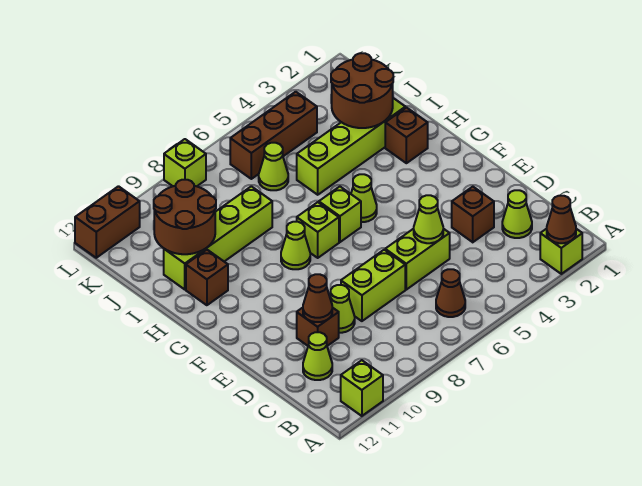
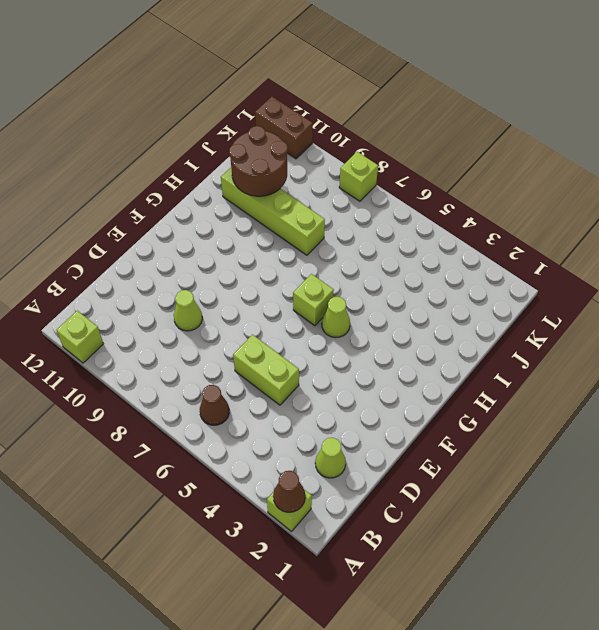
none -> lime cone C11 level 1
none -> brown brick D3 level 1
none -> lime brick D7:D8 level 1

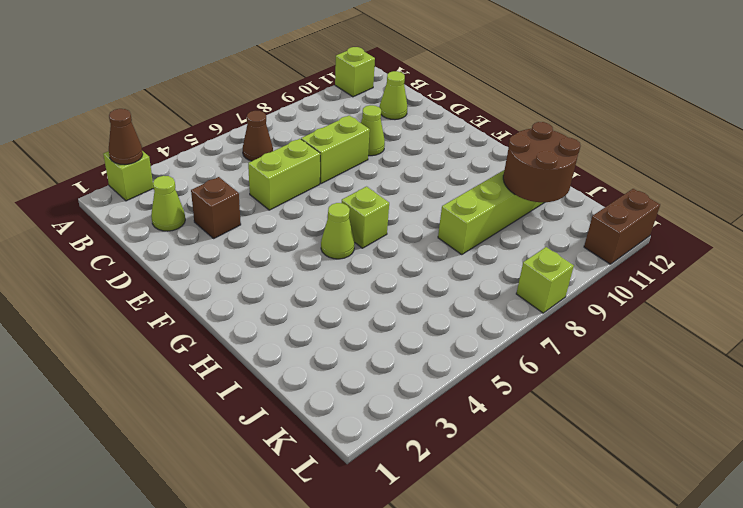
none -> brown brick D10 level 1
none -> lime brick G7 level 1
none -> lime cone G8 level 1

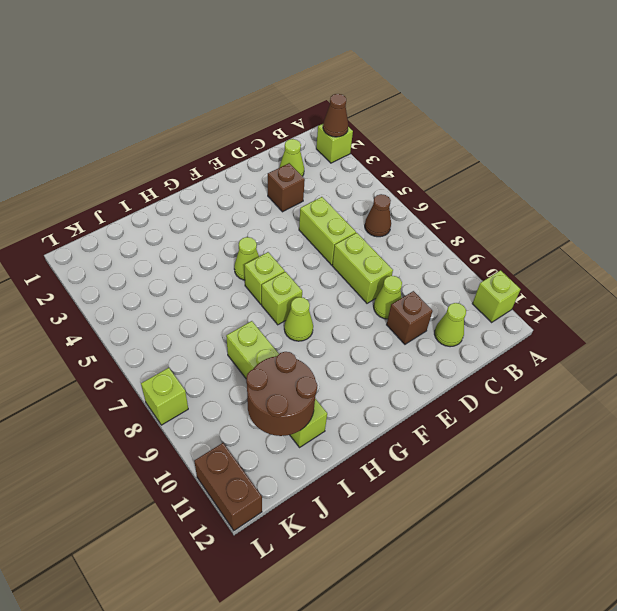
none -> brown brick H2 level 1
none -> brown brick H11 level 1
none -> lime brick I2:I5 level 1

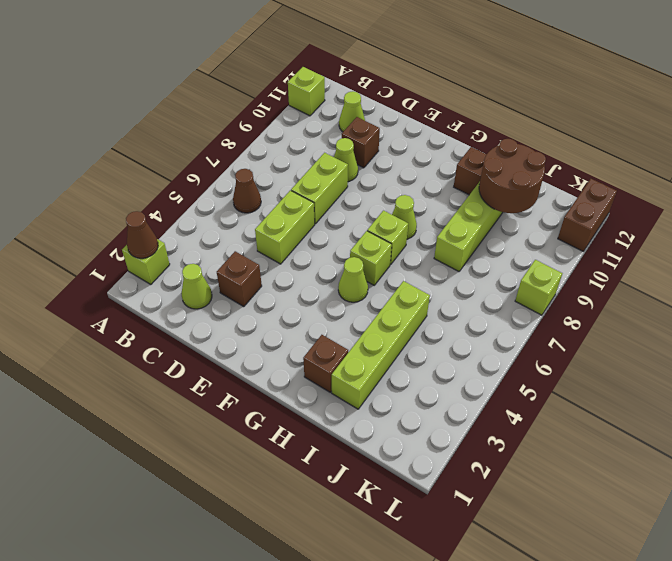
none -> lime cone J6 level 1
none -> brown brick K4:K6 level 1
none -> lime cone D5 level 2

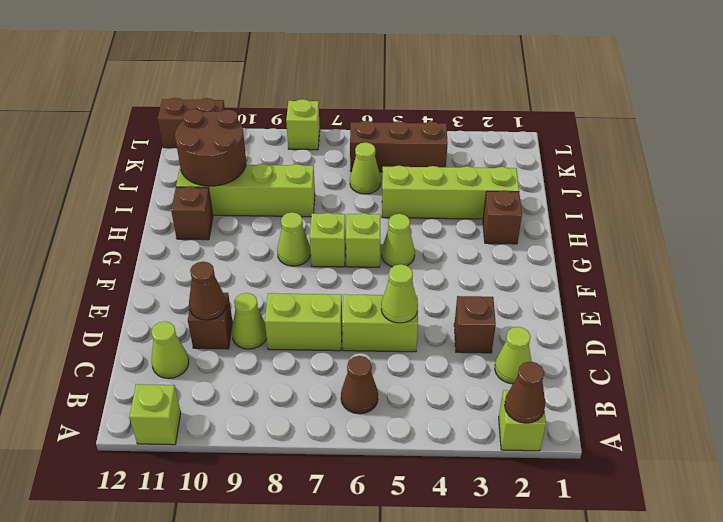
none -> brown round brick I2:J3 level 2

